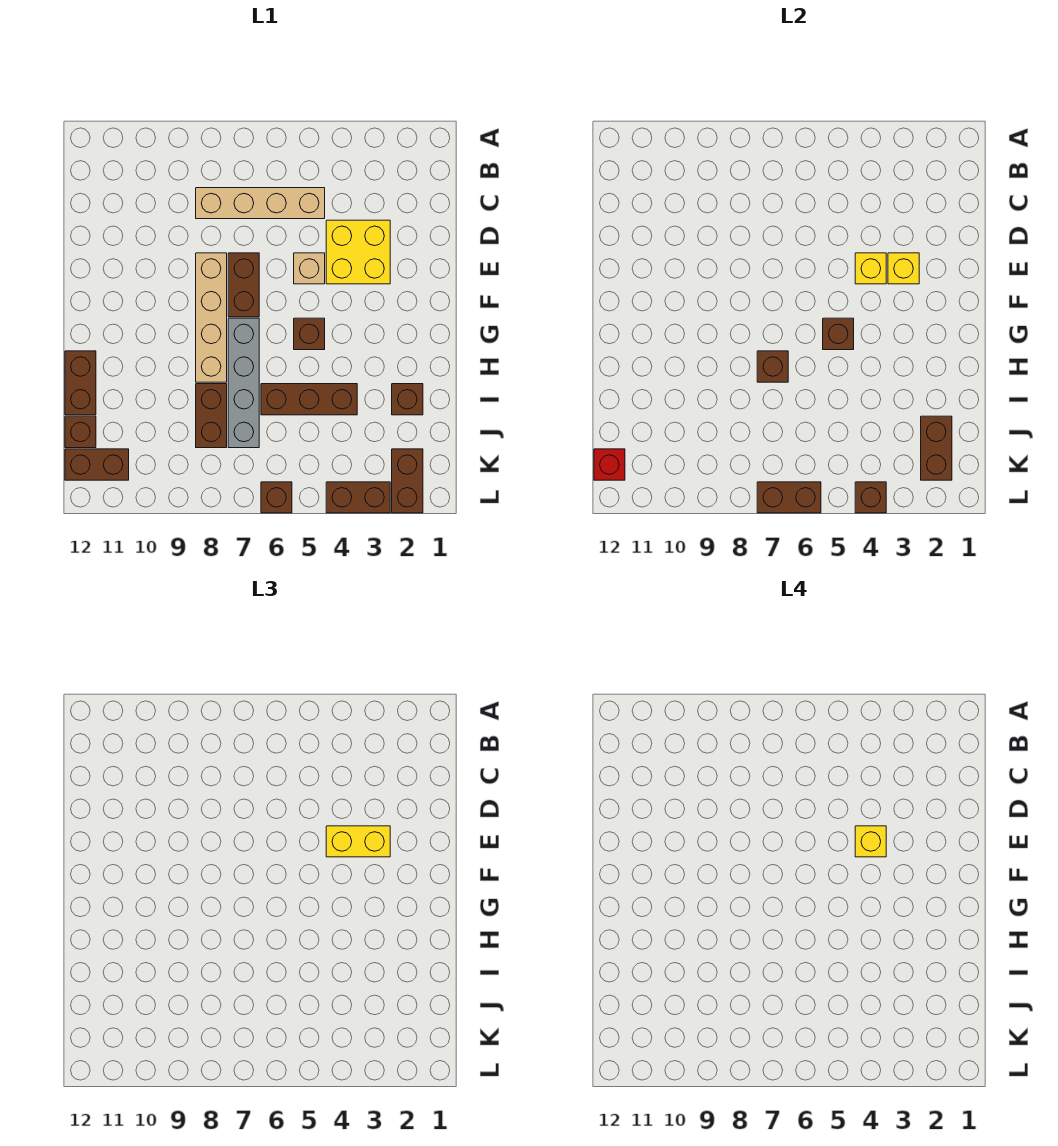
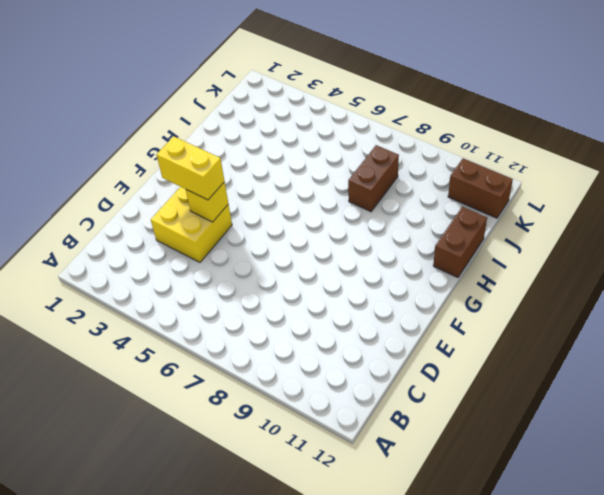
none -> tan brick C5:C8 level 1
none -> tan brick E5 level 1
none -> brown brick E7:F7 level 1

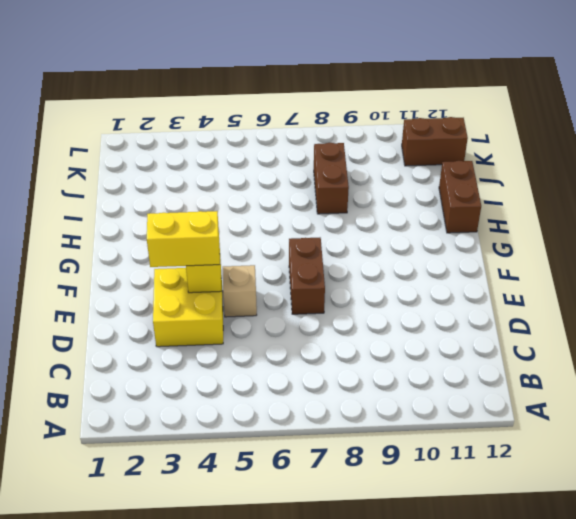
none -> tan brick C5:C8 level 1
none -> tan brick E8:H8 level 1
none -> brown brick G5 level 1

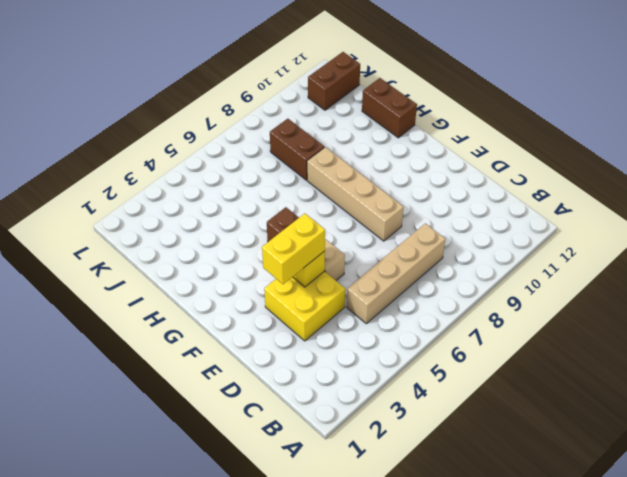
none -> brown brick E7:F7 level 1
none -> grey brick G7:J7 level 1
none -> brown brick I2 level 1

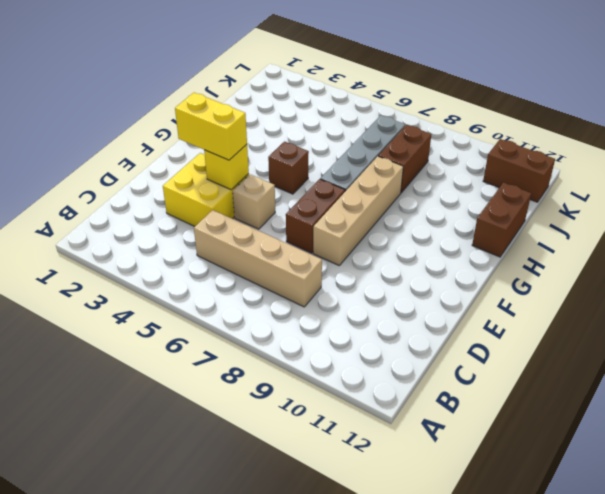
none -> brown brick I2 level 1
none -> brown brick I4:I6 level 1
none -> brown brick J12 level 1

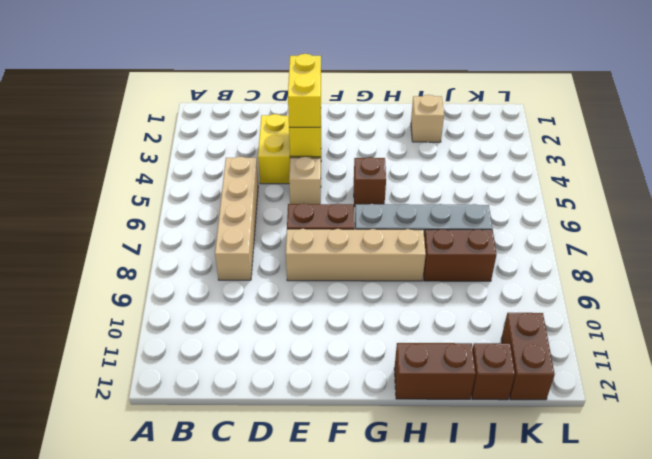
tan brick I2 level 1 -> brown brick I2 level 1
none -> brown brick I4:I6 level 1
none -> brown brick K2:L2 level 1
none -> brown brick L3:L4 level 1

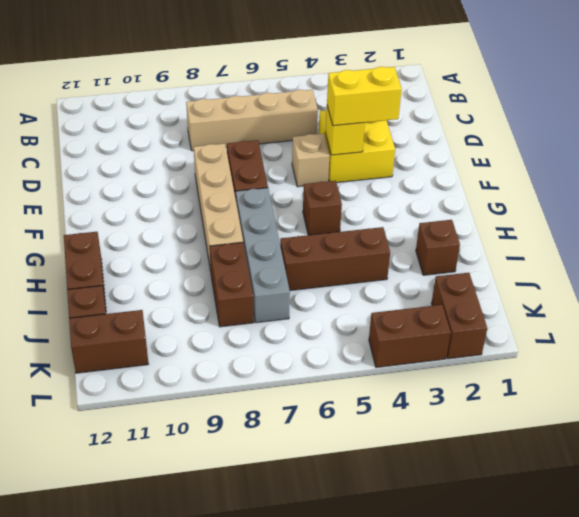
none -> brown brick L6 level 1
none -> yellow brick E3 level 2
none -> brown brick G5 level 2

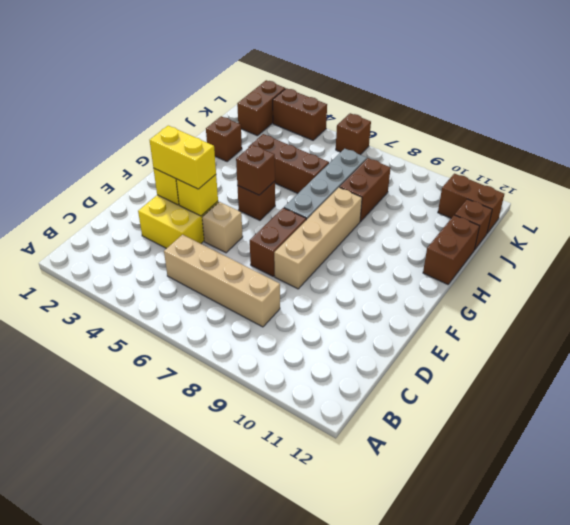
none -> brown brick H7 level 2
none -> brown brick J2:K2 level 2
none -> red brick K12 level 2

